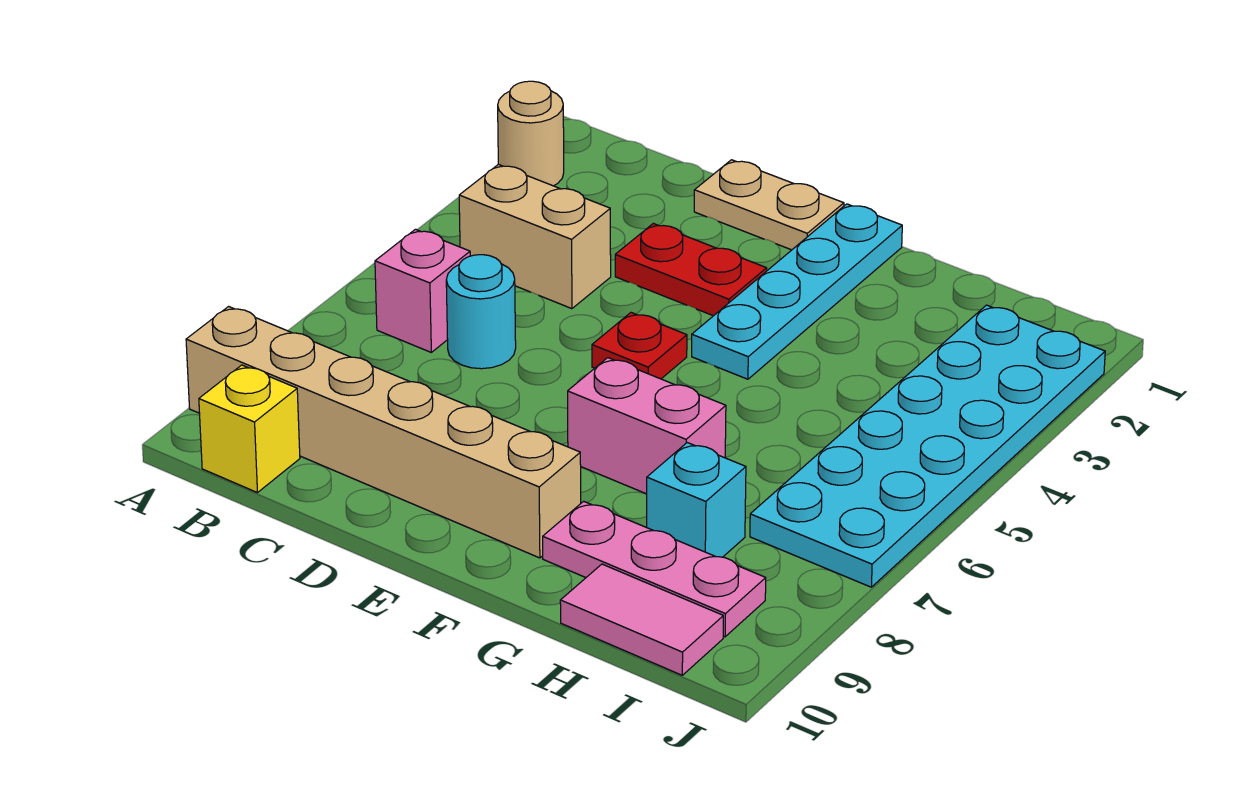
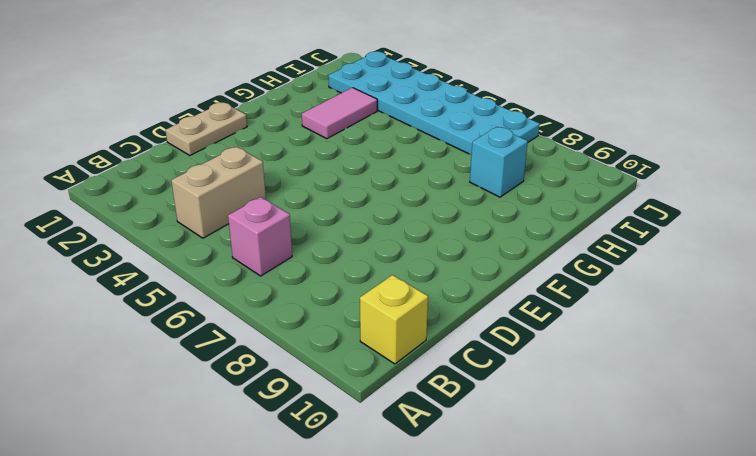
pink tile G3:H3 level 1 -> pink tile H10:I10 level 1
none -> tan round brick A2 level 1
none -> tan brick A9:F9 level 1
none -> cyan round brick C6 level 1

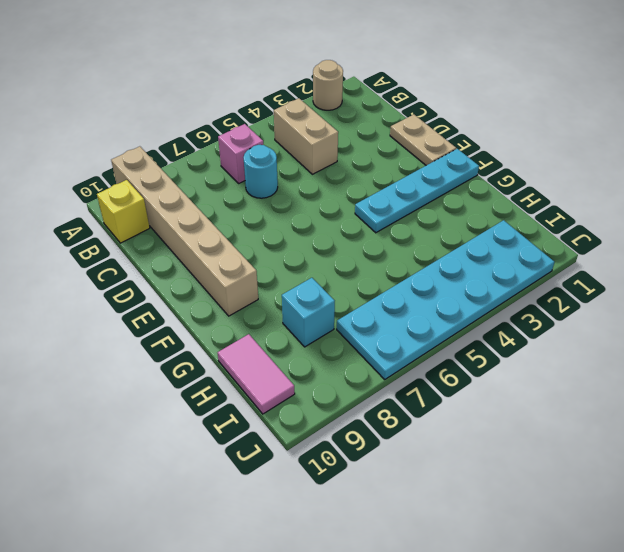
none -> red plate D3:E3 level 1
none -> red plate E5 level 1
none -> pink brick F7:G7 level 1

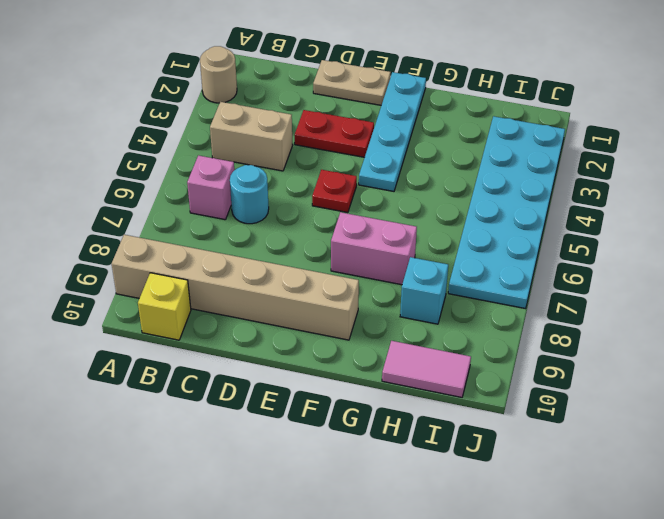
none -> pink plate G9:I9 level 1

